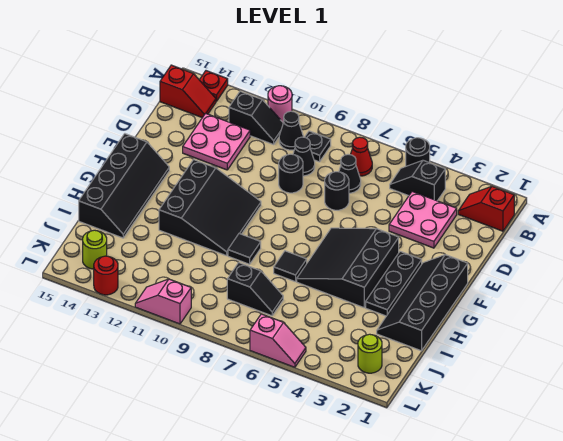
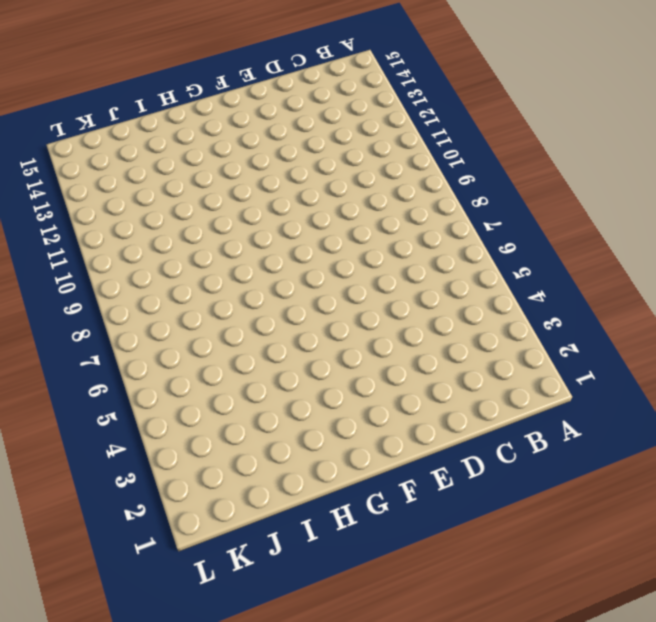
none -> black round brick A5 level 1
none -> pink round brick A11 level 1
none -> red plate A14 level 1

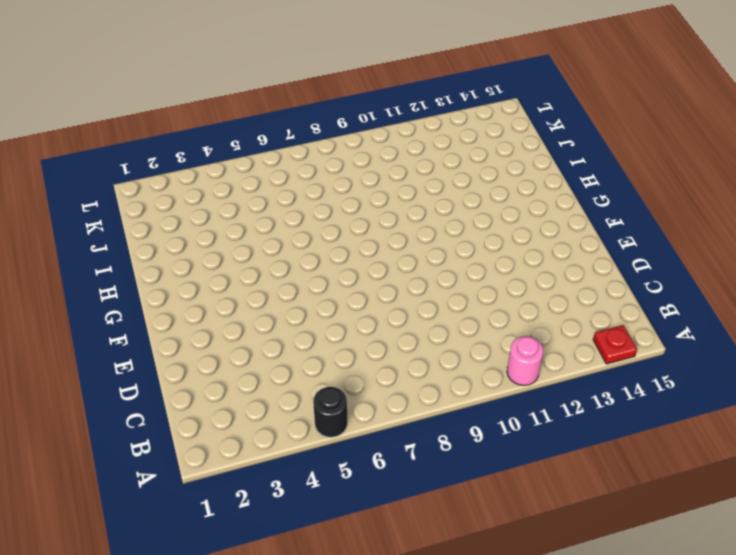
none -> red slope B1:B2 level 1 top 1
none -> black slope B4:B5 level 1 top 4
none -> red cone B7 level 1

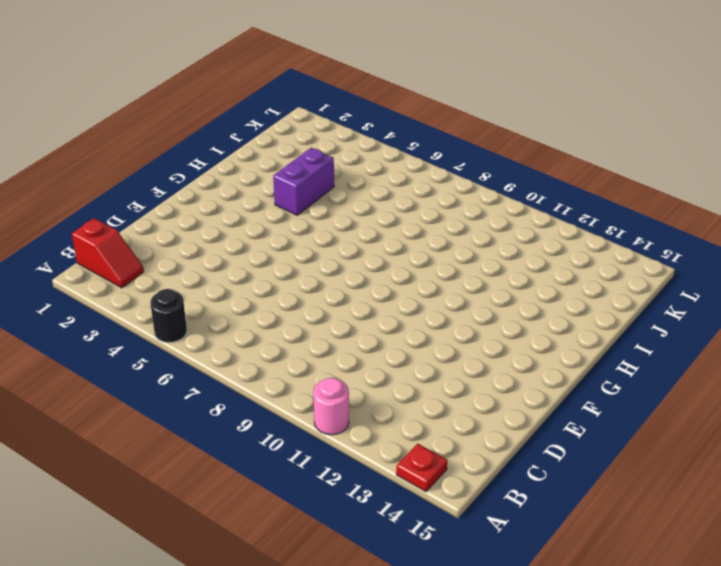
purple brick H4:I4 level 1 -> black slope F4:H6 level 1 top 4
none -> black slope B4:B5 level 1 top 4
none -> red cone B7 level 1
none -> black plate B9 level 1

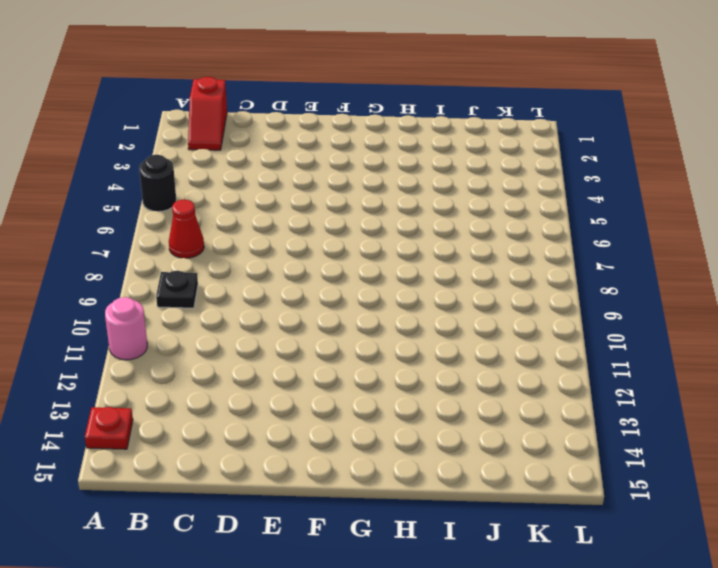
none -> black slope B4:B5 level 1 top 4
none -> black cone B10 level 1
none -> black slope B11:B12 level 1 top 12

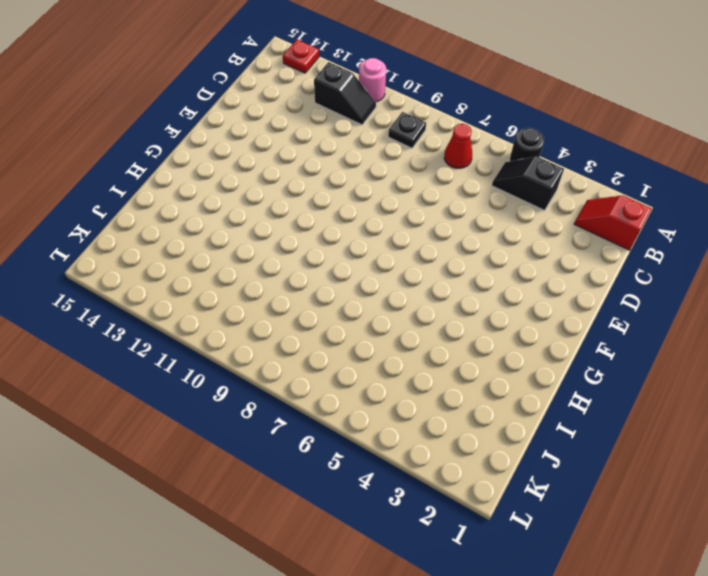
none -> black cone B10 level 1
none -> red slope B14:B15 level 1 top 15
none -> pink plate C3:D4 level 1

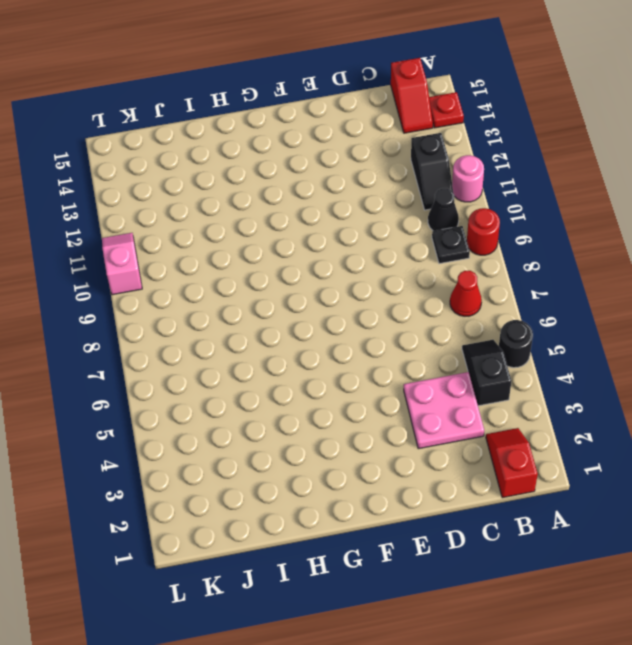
red round brick A9 level 1 -> red round brick L13 level 1
none -> black cone C7 level 1
none -> black cone C9 level 1
none -> pink plate C12:D13 level 1

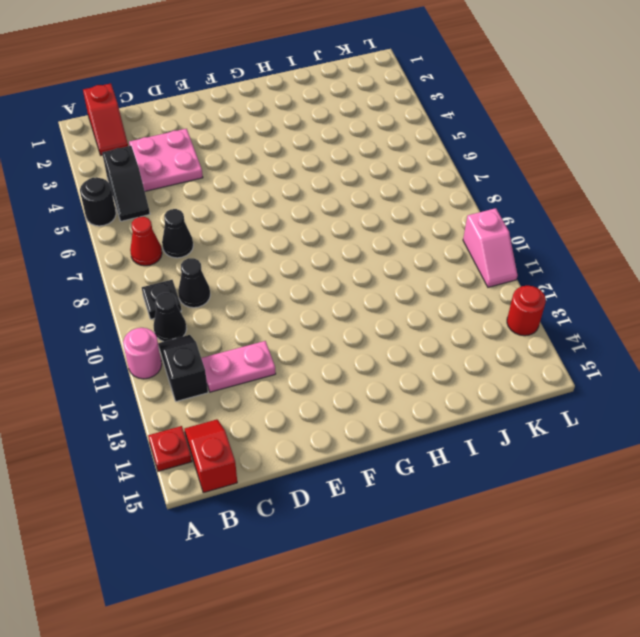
pink plate C12:D12 level 1 -> pink plate C12:D13 level 1
none -> black round brick D7 level 1
none -> black round brick D9 level 1
none -> black slope F1:I2 level 1 top 1

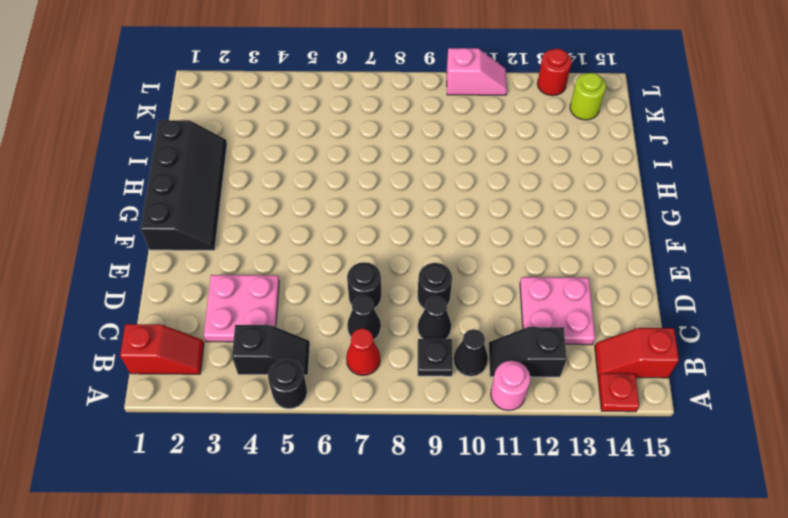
none -> black plate F3:H3 level 1
none -> black slope F4:H6 level 1 top 4
none -> black slope F10:H12 level 1 top 12

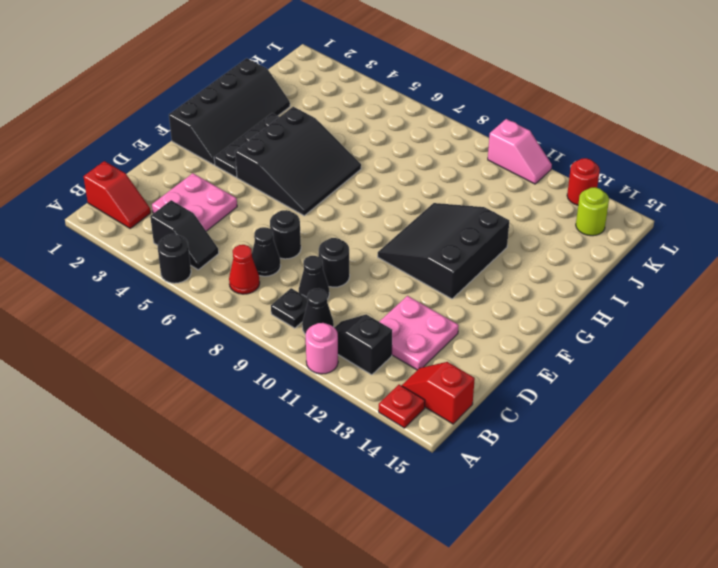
none -> black slope F14:I15 level 1 top 15
none -> black tile H7 level 1
none -> black tile H9 level 1

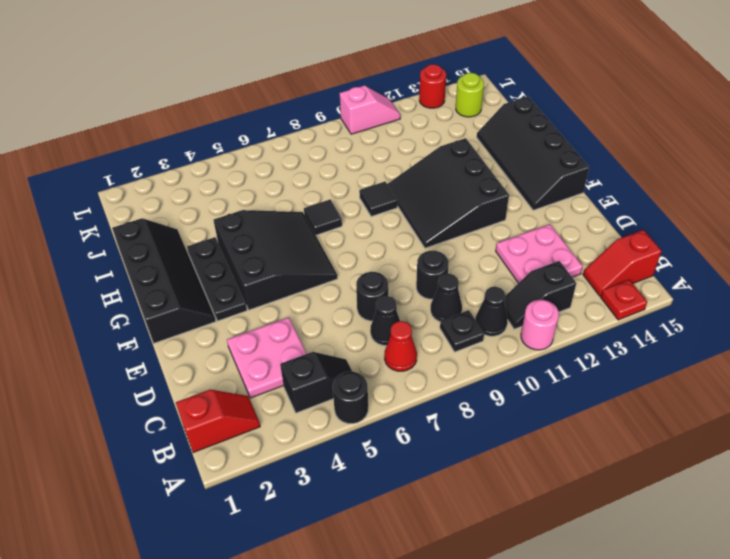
none -> black slope J7:J8 level 1 top 8
none -> lime round brick K2 level 1
none -> pink slope L5:L6 level 1 top 6

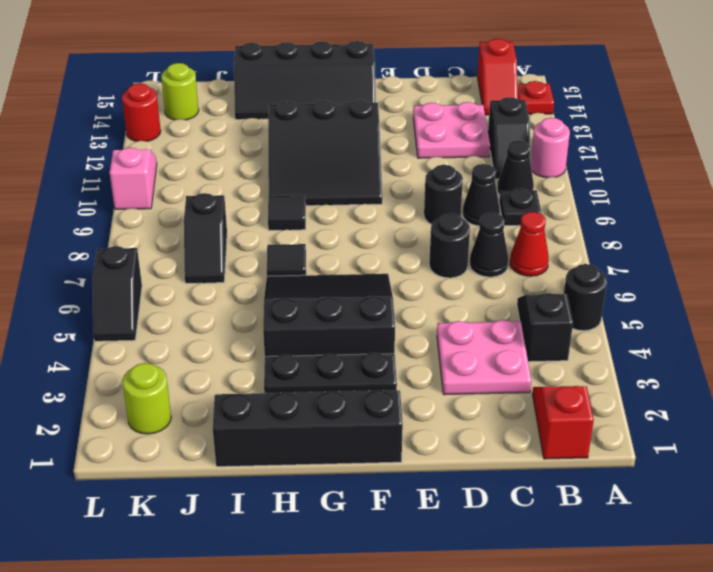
black slope L5:L6 level 1 top 6 -> pink slope L5:L6 level 1 top 6

